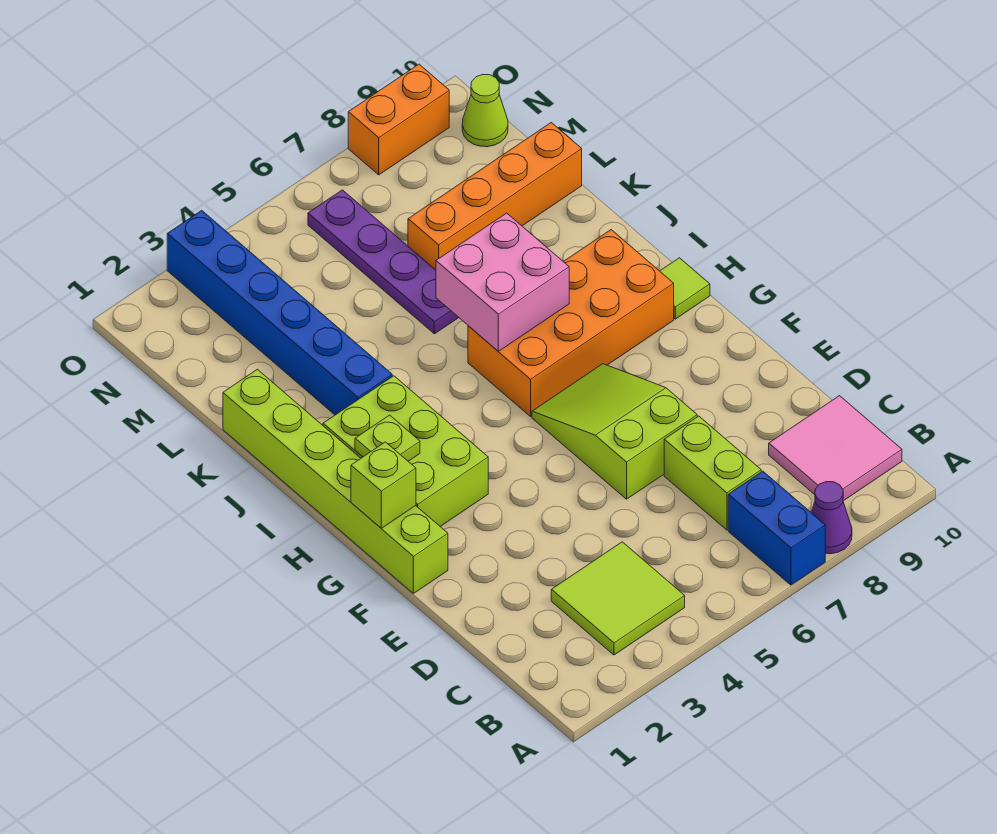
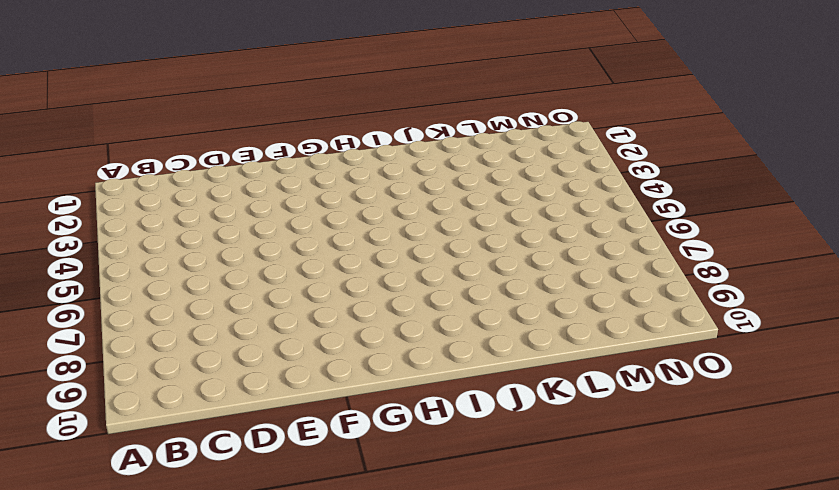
none -> blue brick A7:B7 level 1
none -> purple cone A8 level 1
none -> lime tile B3:C4 level 1

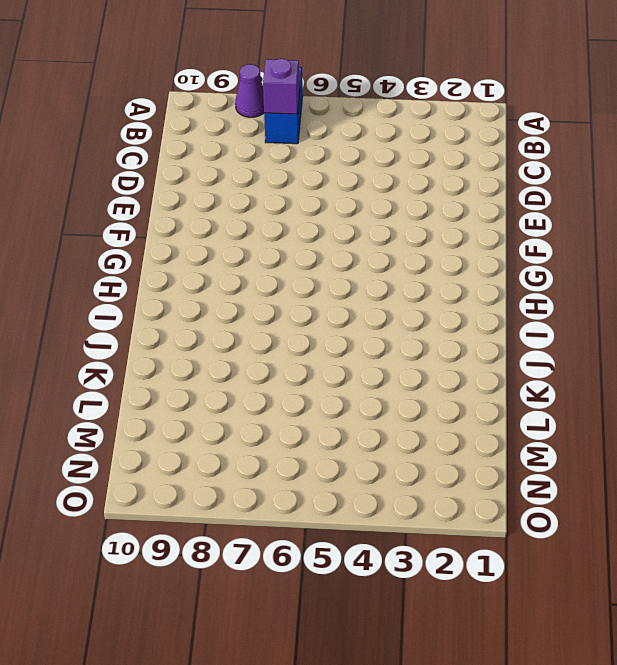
purple brick B7 level 2 -> none
none -> lime tile B3:C4 level 1
none -> pink tile B9:C10 level 1
none -> lime brick C7:D7 level 1

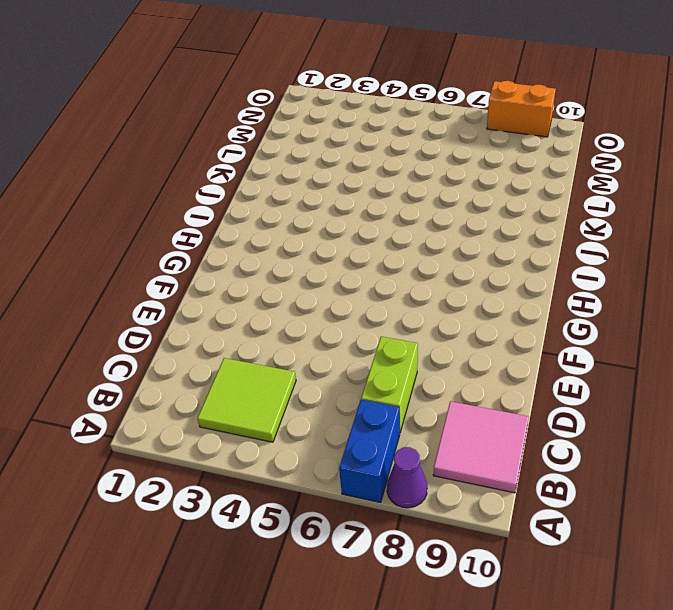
none -> lime slope E6:G7 level 1 top E
none -> lime brick F1:K1 level 1
none -> lime brick G2:I3 level 1

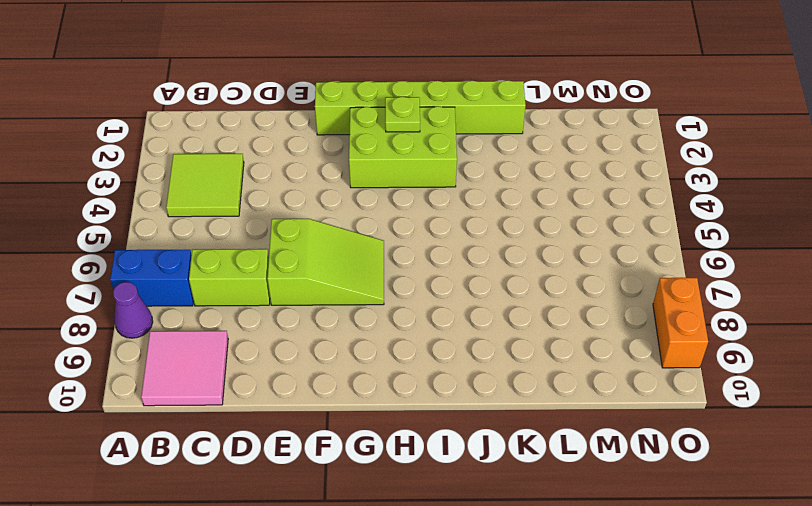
none -> orange brick H6:I9 level 1
none -> lime tile H10 level 1
none -> blue brick J3:O3 level 1

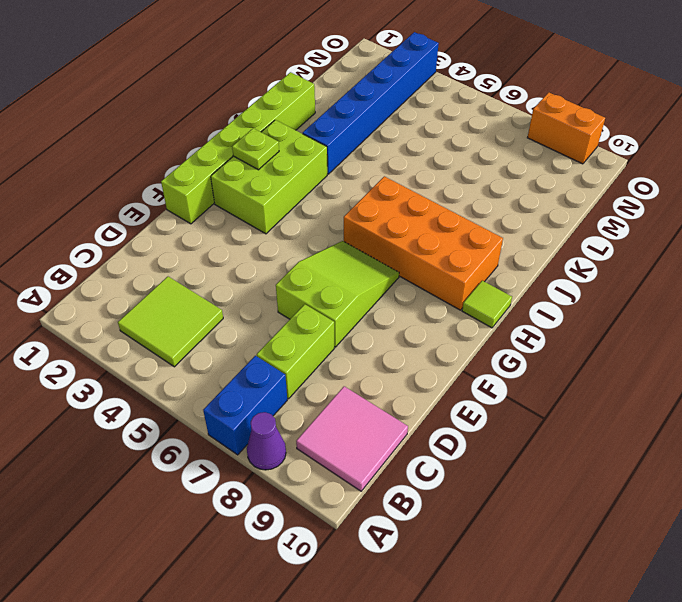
none -> purple plate K6:N6 level 1
none -> orange brick L7:L10 level 1
none -> lime cone N10 level 1

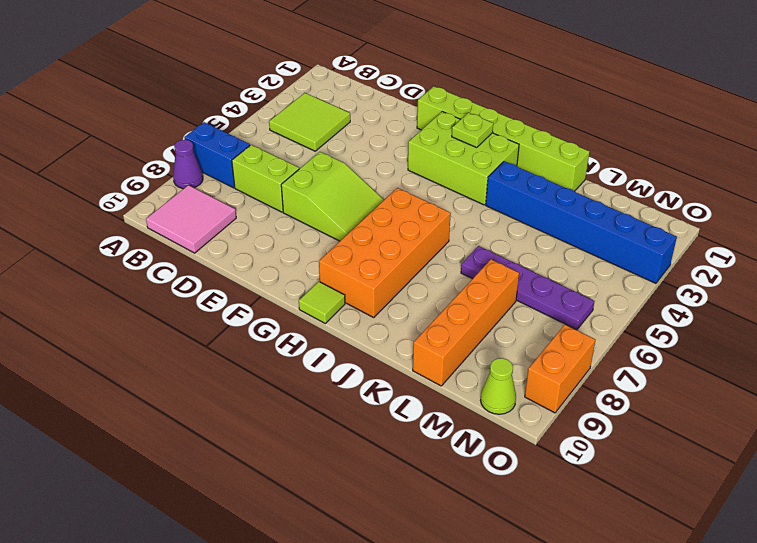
none -> lime brick G1 level 2
none -> pink brick I6:J7 level 2

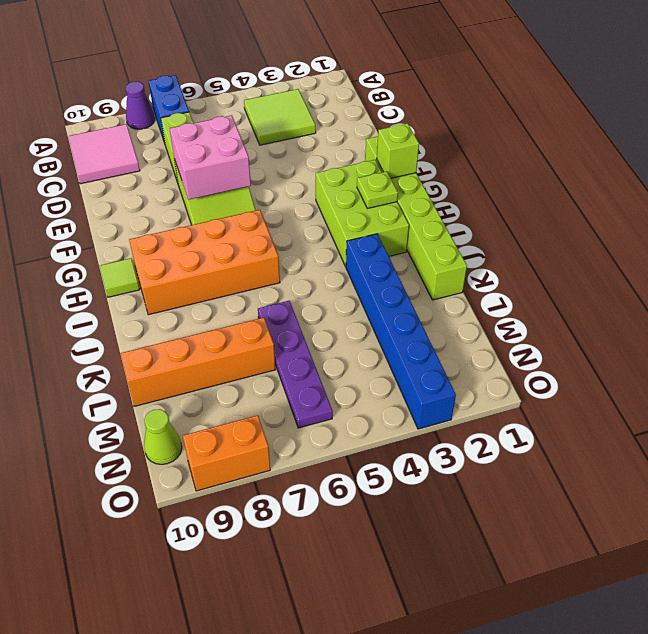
pink brick E6:F7 level 2 -> pink brick I6:J7 level 2

